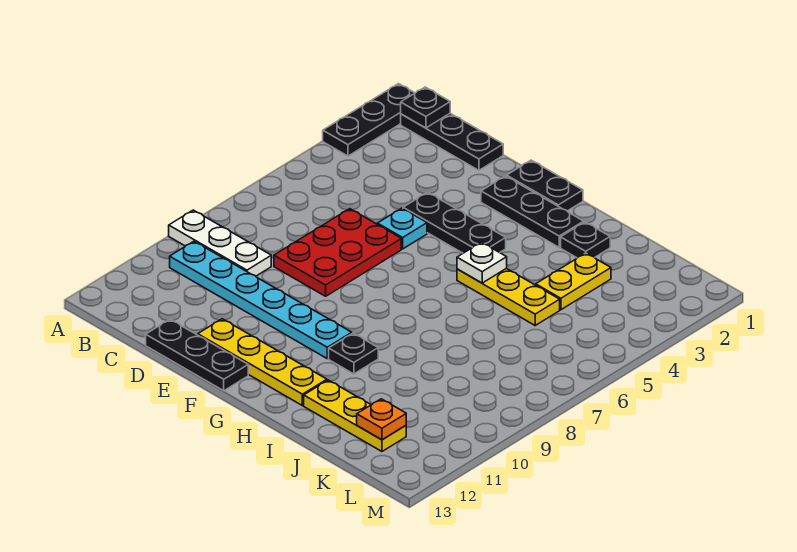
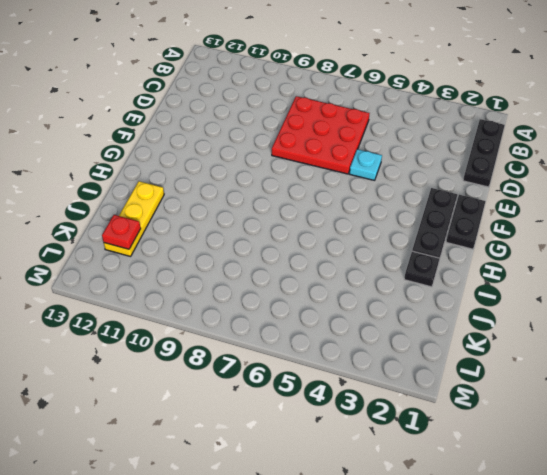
red plate C6:E8 level 1 -> red plate D6:E8 level 1
red plate K12 level 2 -> orange plate K12 level 2
none -> black plate A1:A3 level 1
none -> white plate A9:C9 level 1
none -> cyan plate B10:G10 level 1

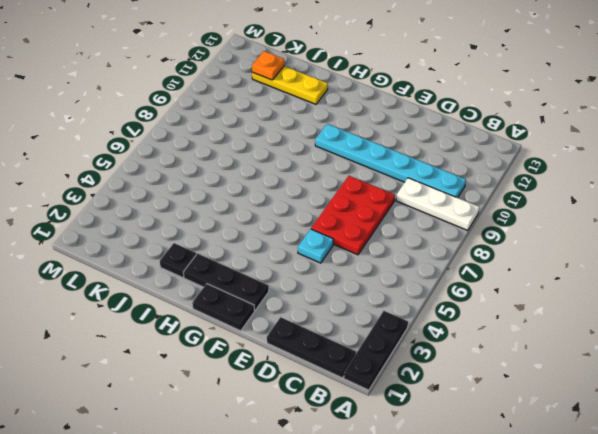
none -> black plate D13:F13 level 1
none -> black plate E4:G4 level 1
none -> yellow plate E12:H12 level 1

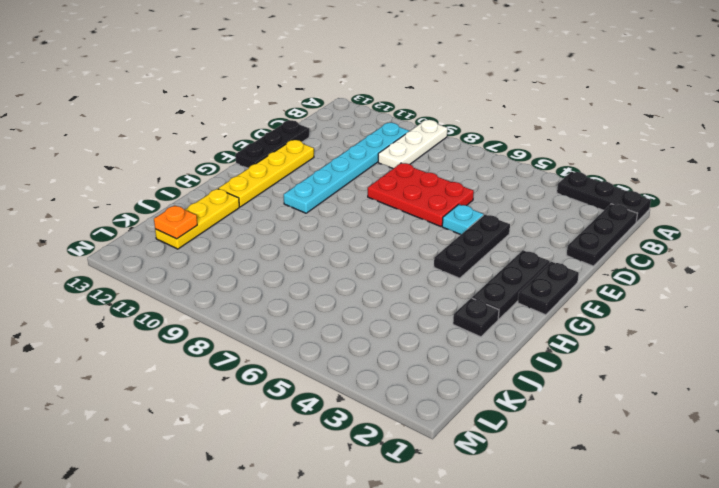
none -> yellow plate H5:J5 level 1
none -> black plate H10 level 1
none -> yellow plate J3:J4 level 1

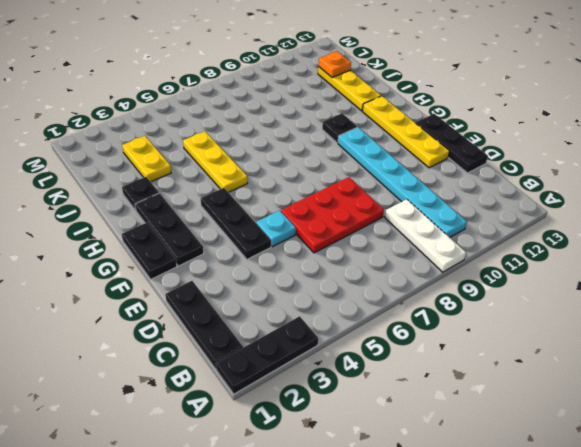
yellow plate J3:K3 level 1 -> yellow plate J3:J4 level 1
none -> black plate B1 level 2
none -> white plate H5 level 2

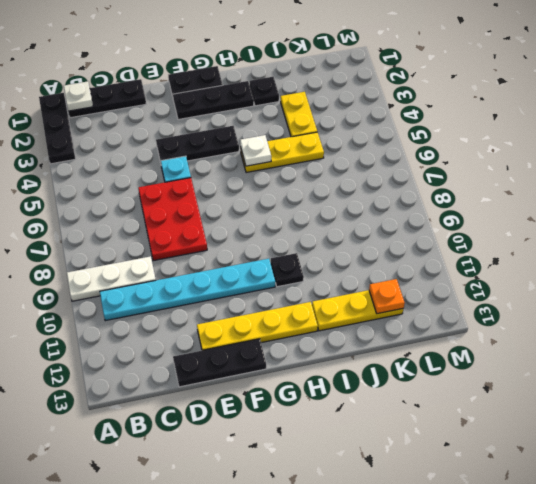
white plate B1 level 2 -> black plate B1 level 2

